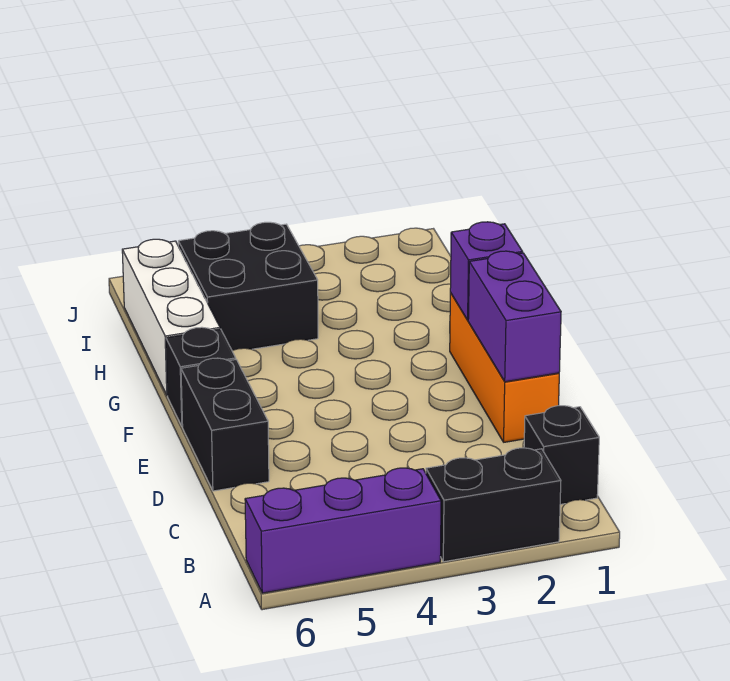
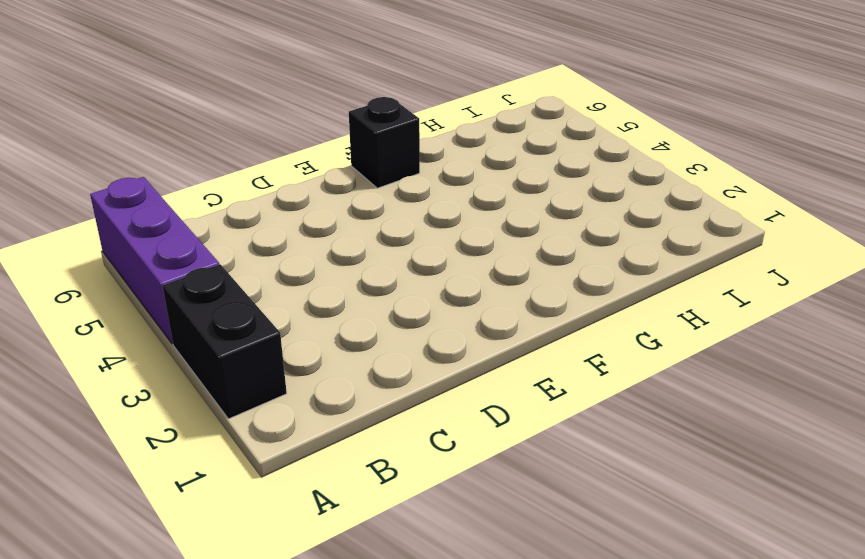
none -> black brick B1 level 1
none -> orange brick D1:F1 level 1

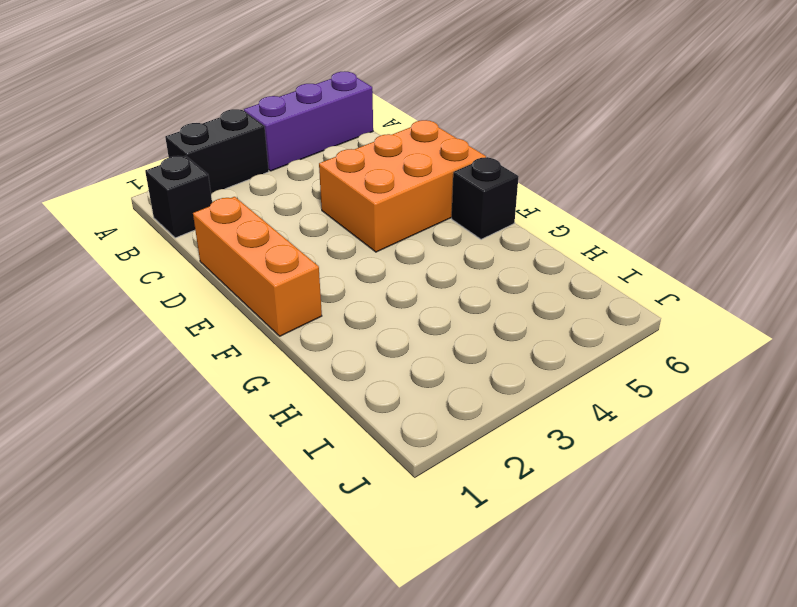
orange brick D4:E6 level 1 -> black brick D6:E6 level 1
none -> white brick G6:I6 level 1
none -> black brick H4:I5 level 1

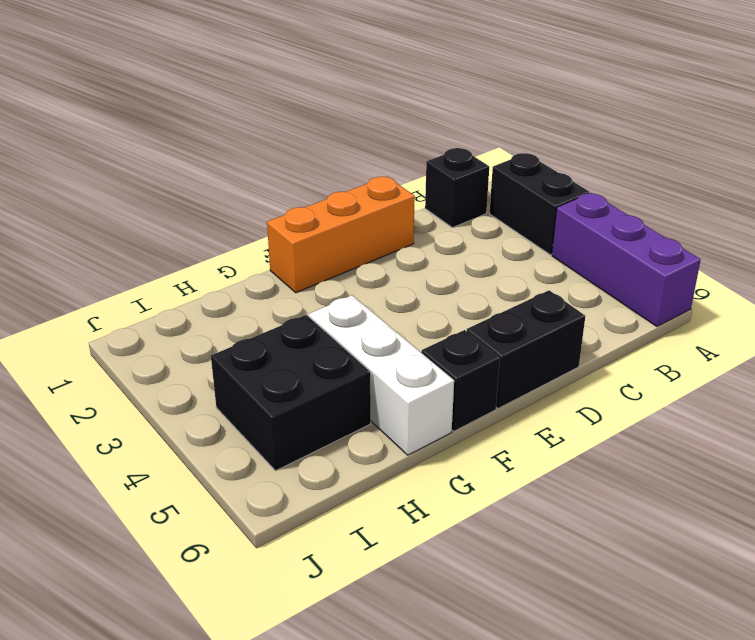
white brick G4:G6 level 1 -> white brick G6:I6 level 1
none -> purple brick D1:E1 level 2
none -> purple brick F1 level 2

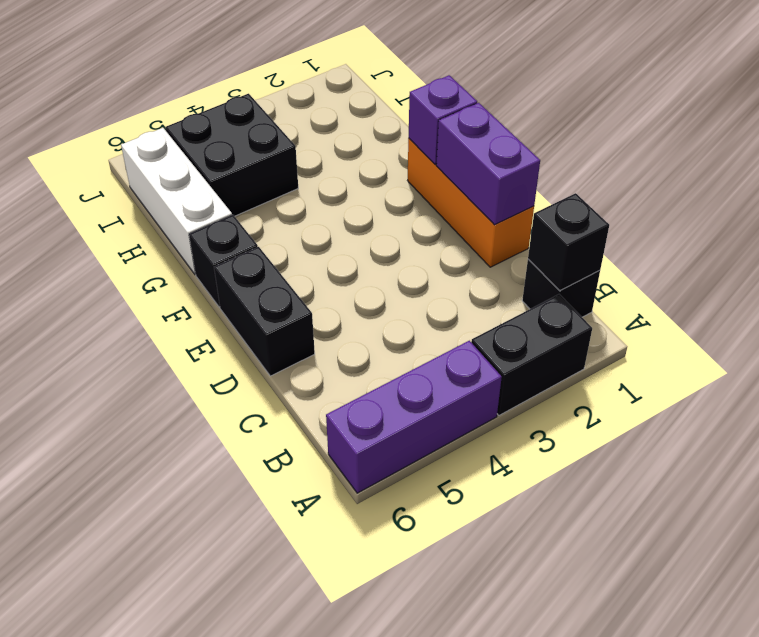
black brick B1 level 2 -> none

